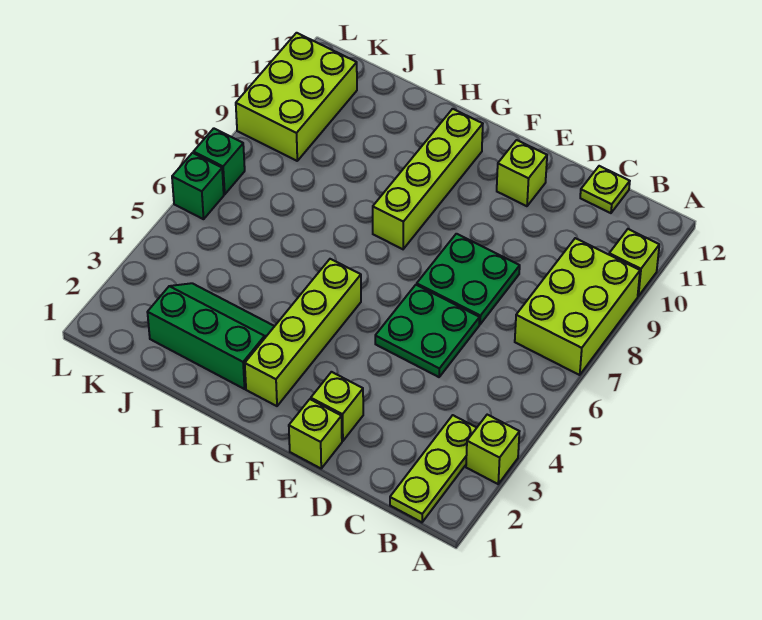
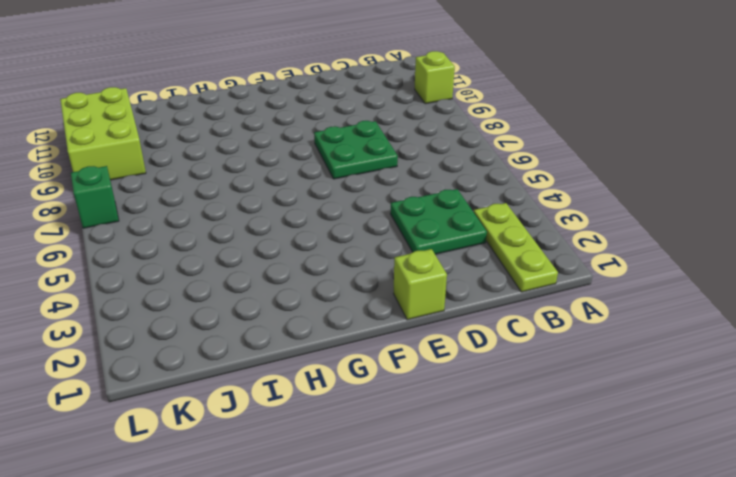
green plate C3:D4 level 1 -> green plate D5:E6 level 1
none -> lime brick A3 level 1
none -> lime brick A7:B9 level 1
none -> lime plate C12 level 1

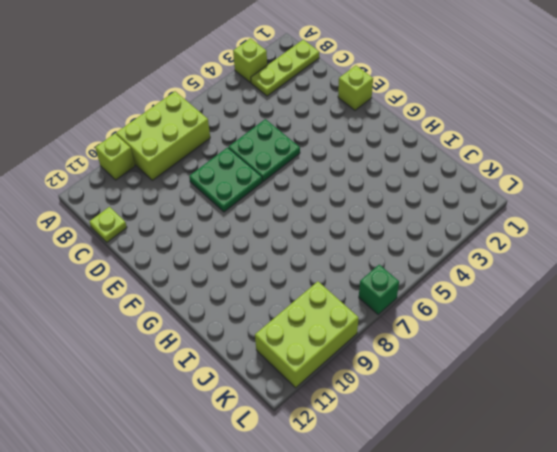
none -> lime brick E2 level 1
none -> lime brick E11 level 1
none -> lime brick G2:G5 level 1

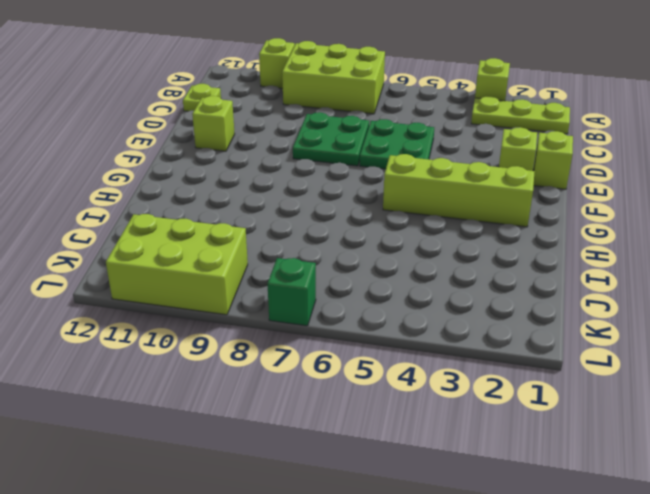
none -> lime brick G8:G11 level 1
none -> green slope H2:J3 level 1 top 2
none -> green brick L6 level 1

